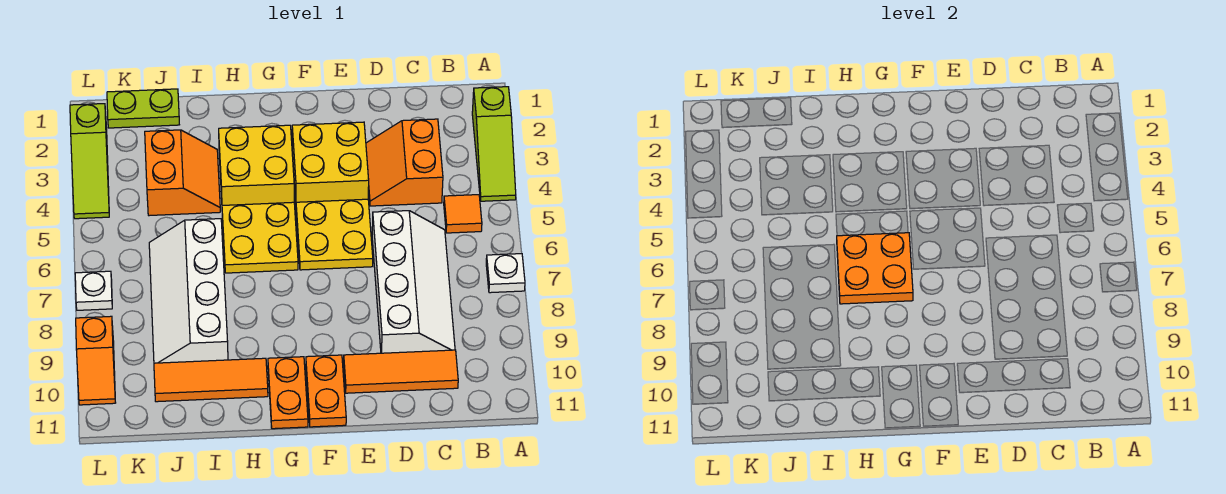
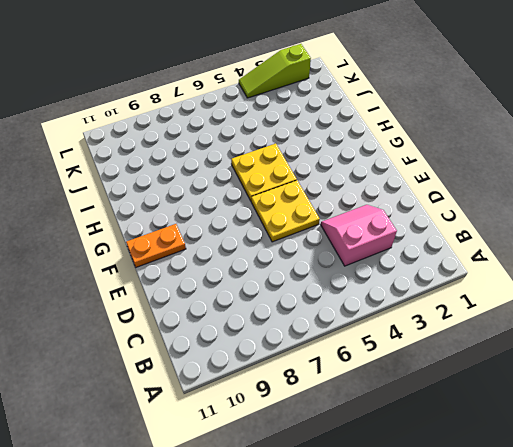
pink slope C3:D4 level 1 top C -> orange slope C3:D4 level 1 top C
none -> lime slope A2:A4 level 1 top 2
none -> white plate A7 level 1
none -> orange tile B5 level 1

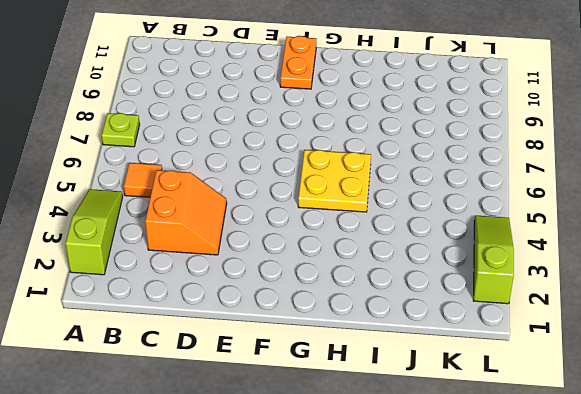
lime plate A7 level 1 -> white plate A7 level 1
none -> white slope C6:D9 level 1 top D
none -> orange tile C10:E10 level 1
none -> yellow brick E3:F4 level 1

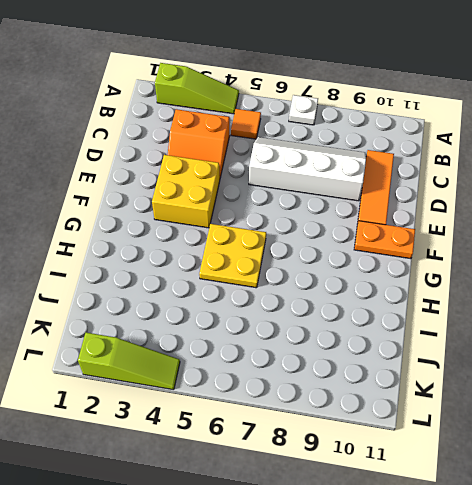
none -> yellow plate E5:F6 level 1
none -> yellow brick G3:H4 level 1
none -> orange plate G10:G11 level 1

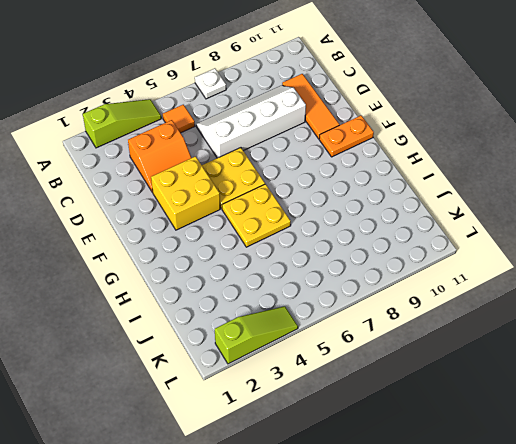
none -> yellow brick G3:H4 level 1
none -> orange plate G10:G11 level 1
none -> orange tile H10:J10 level 1

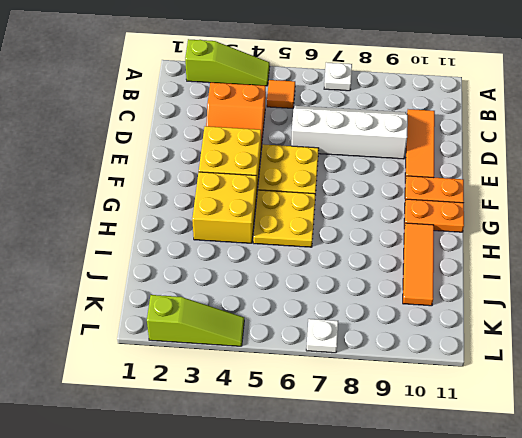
none -> orange slope I3:J4 level 1 top J
none -> white slope I6:J9 level 1 top I
none -> lime plate J1:K1 level 1

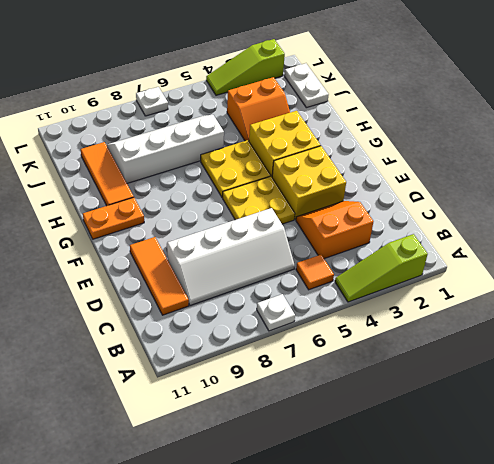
white plate J1:K1 level 1 -> lime plate J1:K1 level 1
none -> orange plate F10:F11 level 1
none -> orange slope L9:L10 level 1 top 9
none -> orange plate G6:H7 level 2

